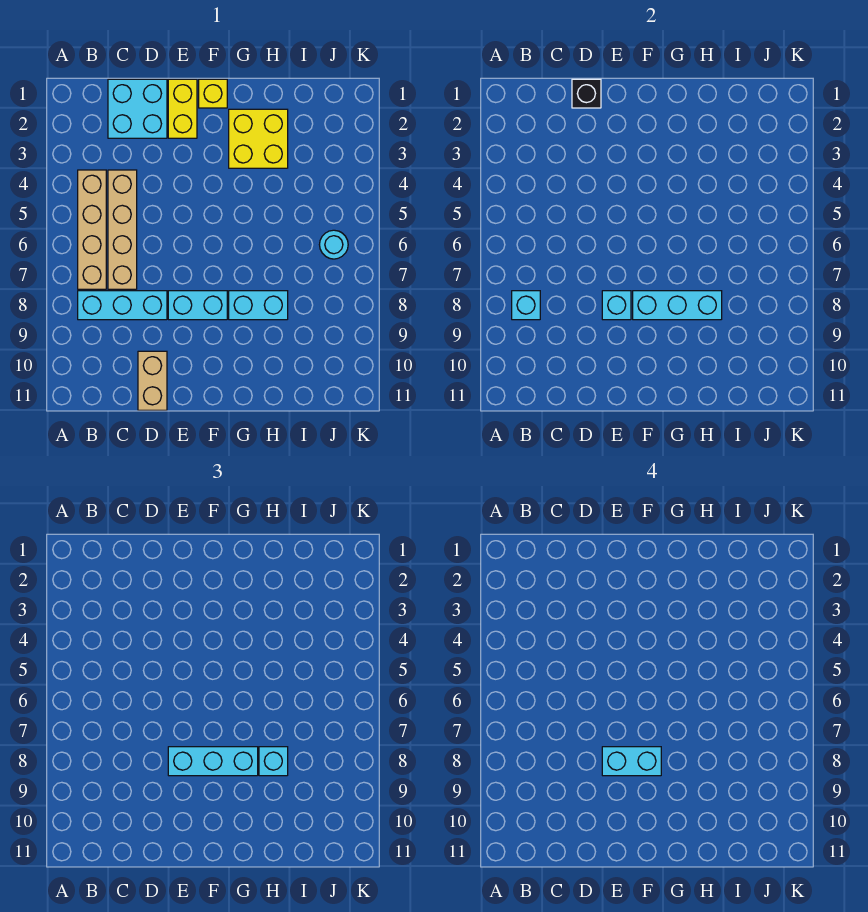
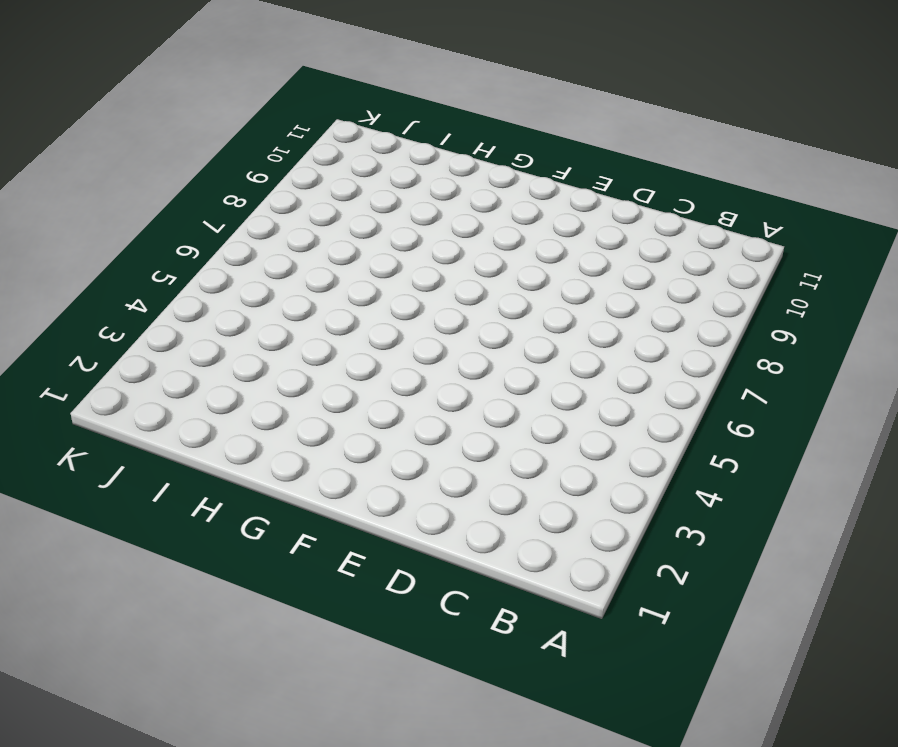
none -> tan brick B4:B7 level 1
none -> cyan brick B8:D8 level 1
none -> cyan brick C1:D2 level 1

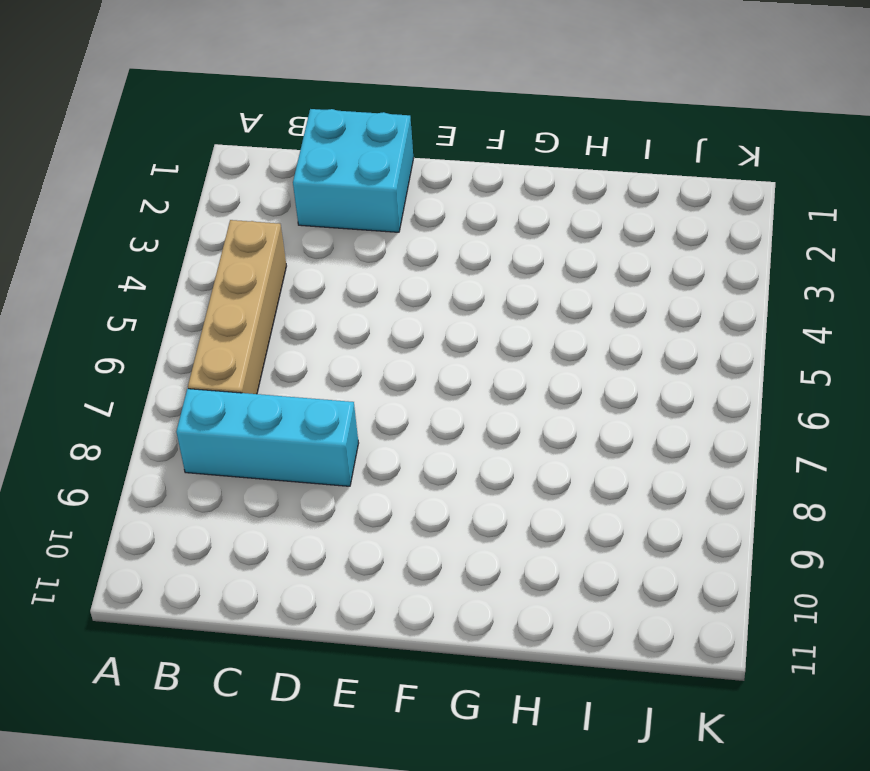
none -> tan brick C4:C7 level 1
none -> tan brick D10:D11 level 1
none -> yellow brick E1:E2 level 1

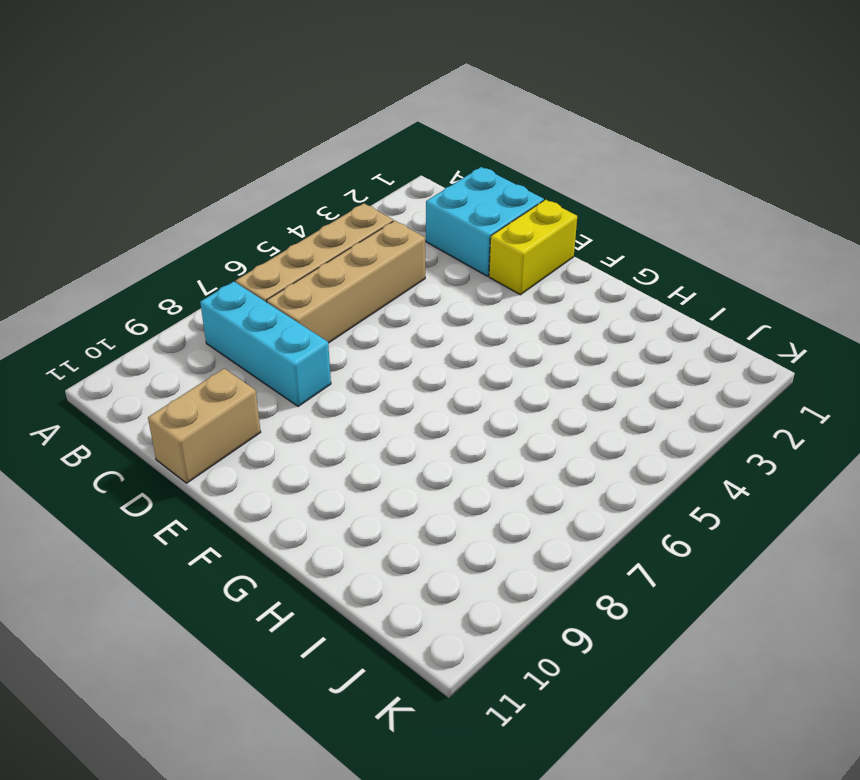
none -> cyan brick E8:F8 level 1
none -> yellow brick F1 level 1
none -> yellow brick G2:H3 level 1

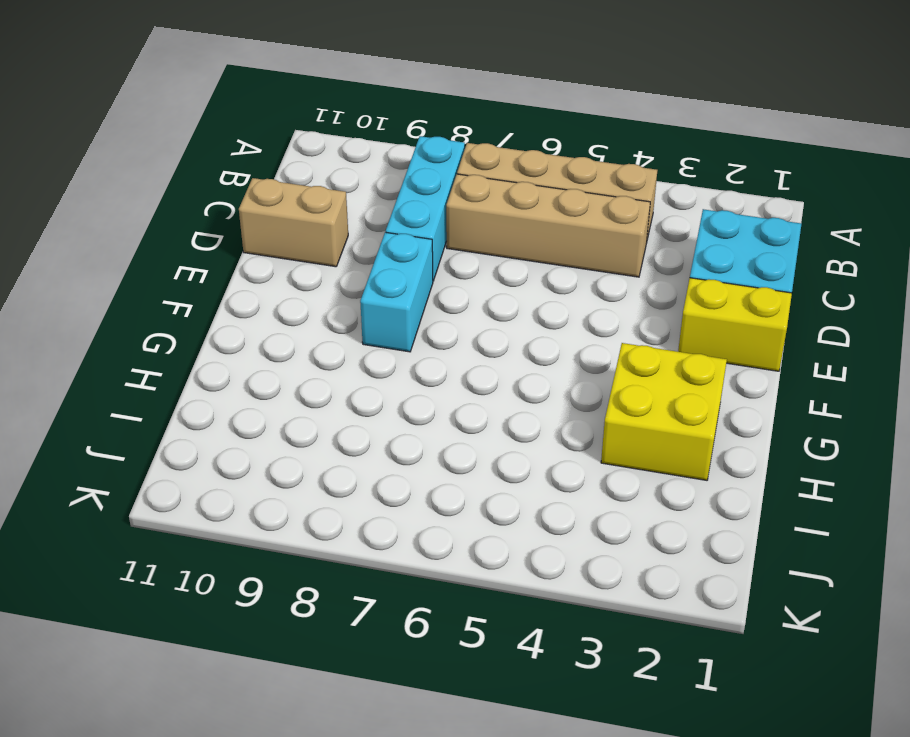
none -> yellow brick F1 level 1
none -> cyan brick G8:H8 level 1
none -> cyan round brick J6 level 1

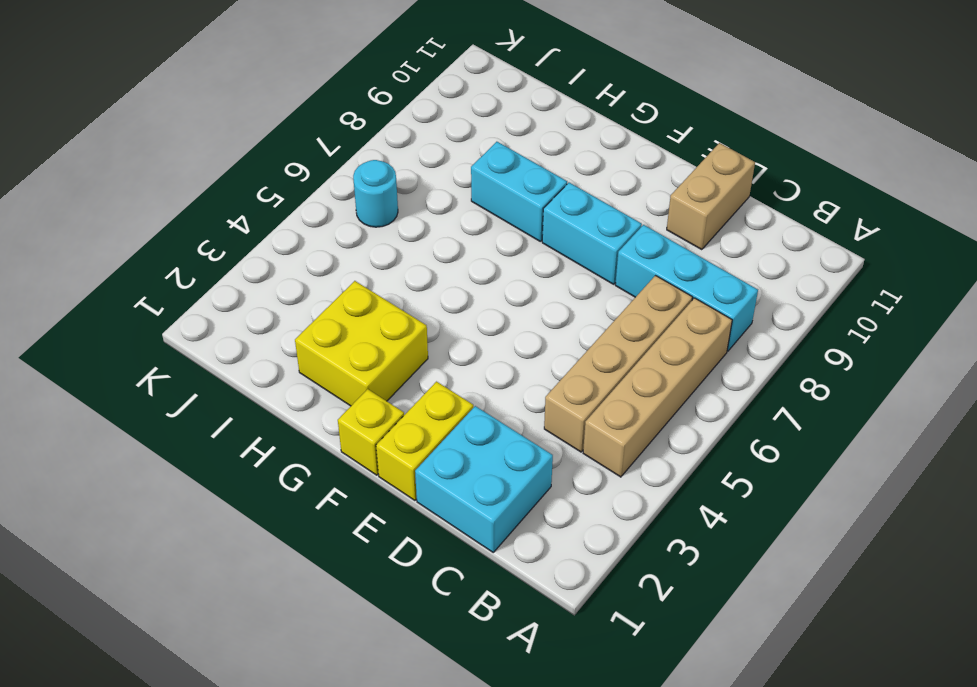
none -> cyan brick B8 level 2
none -> black brick D1 level 2
none -> cyan brick E8 level 2

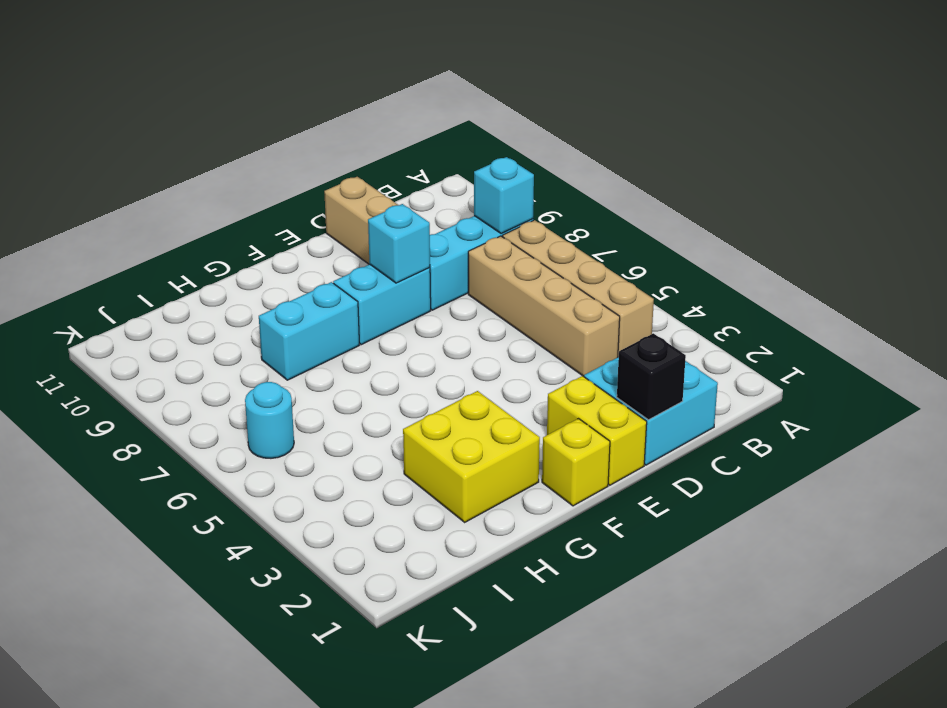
none -> cyan brick F8:H8 level 2
none -> cyan brick E8:G8 level 3
none -> cyan brick H8 level 3

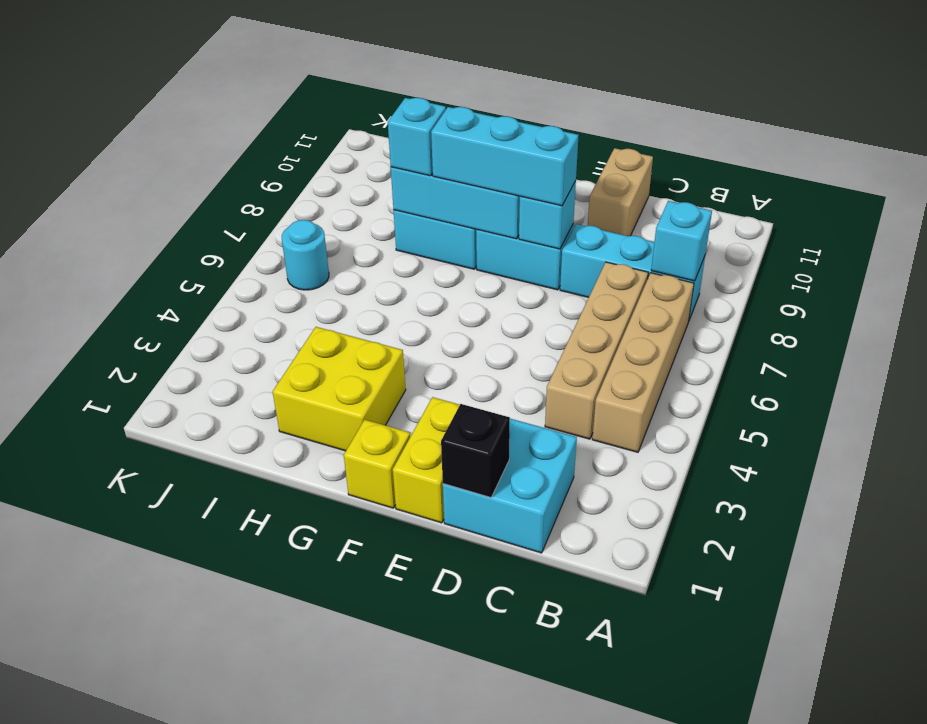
none -> cyan brick E8:F8 level 4

